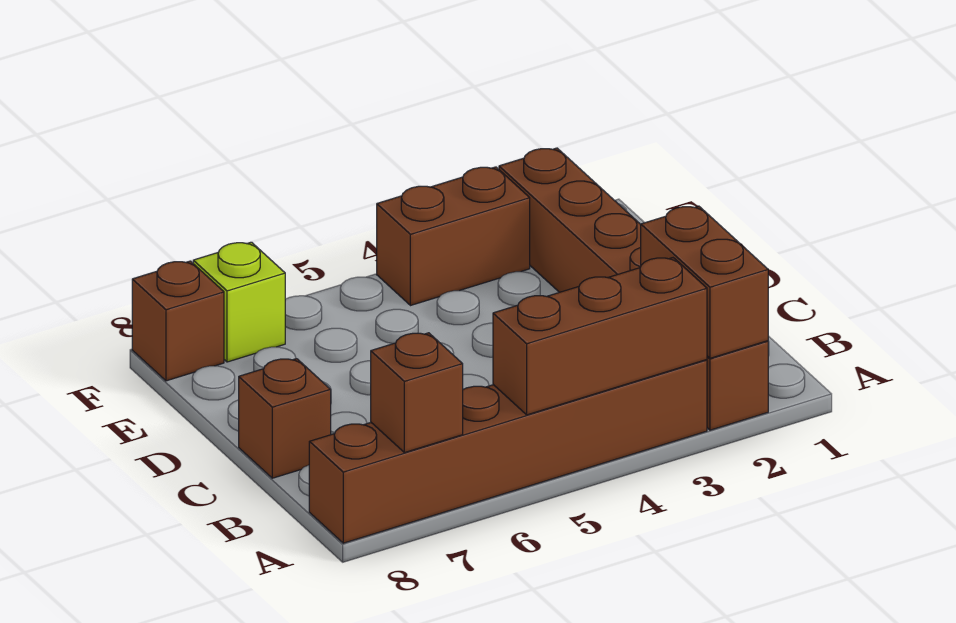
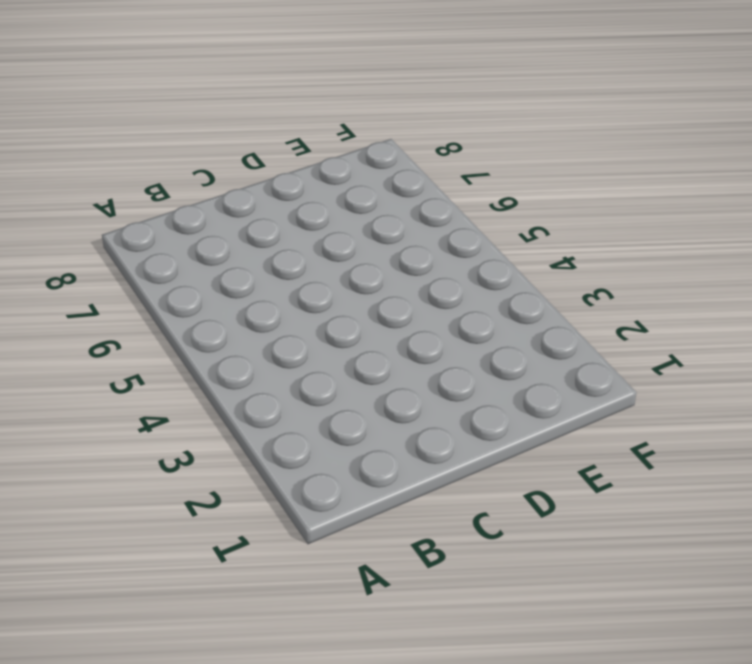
none -> brown brick A2:F2 level 1
none -> brown brick A3:A8 level 1

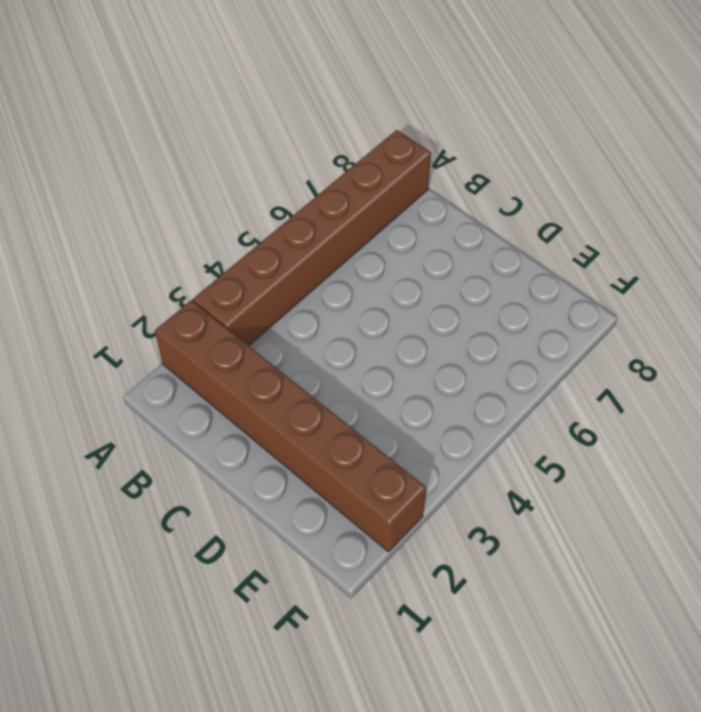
none -> brown brick C8 level 1
none -> brown brick F3:F4 level 1

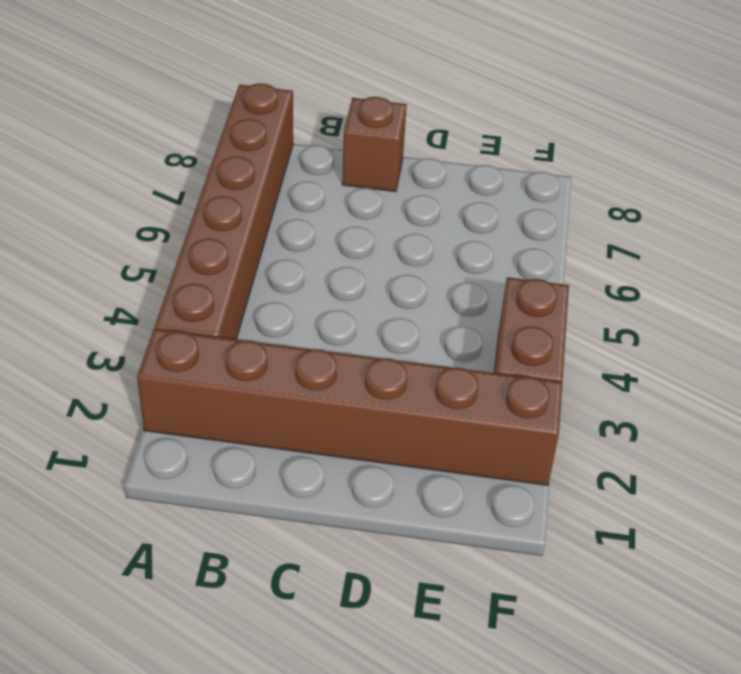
none -> lime brick F7 level 1
none -> brown brick F8 level 1

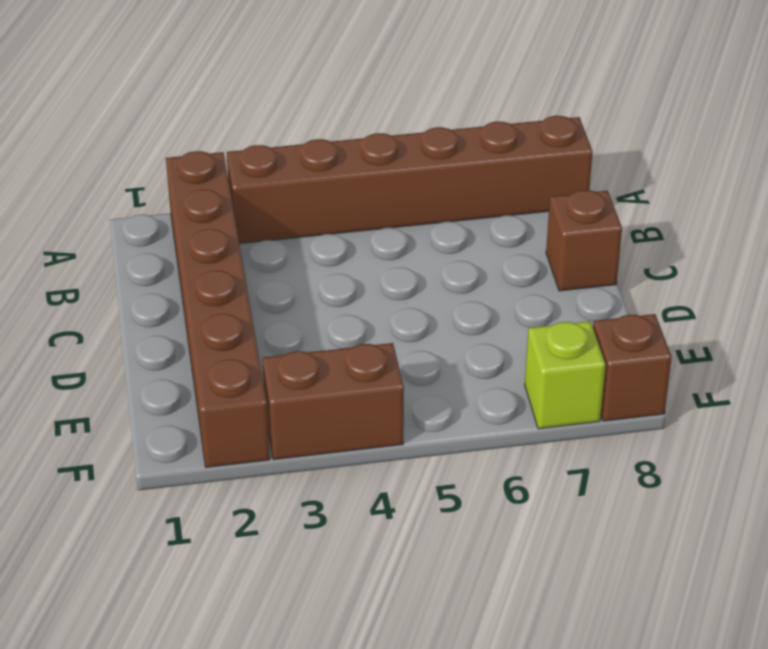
none -> brown brick A2:B2 level 2
none -> brown brick A3:A5 level 2

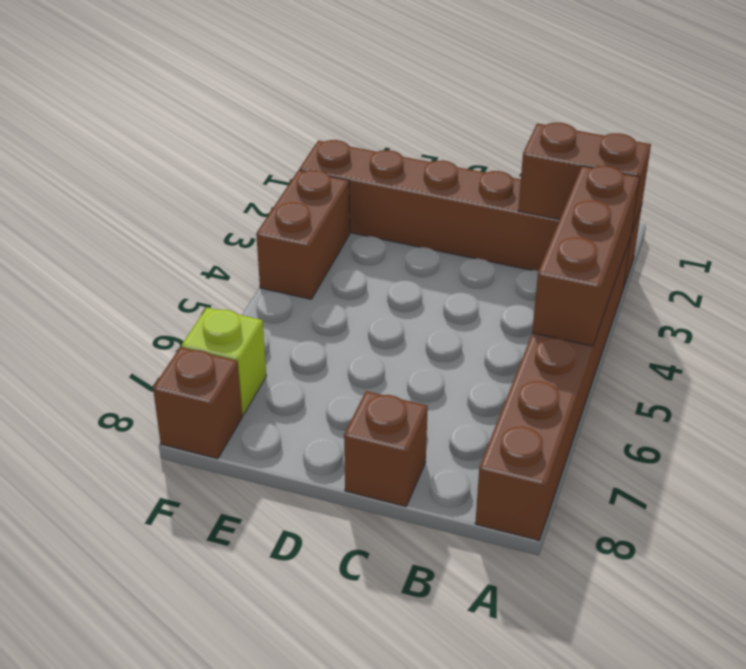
none -> brown brick A7 level 2

